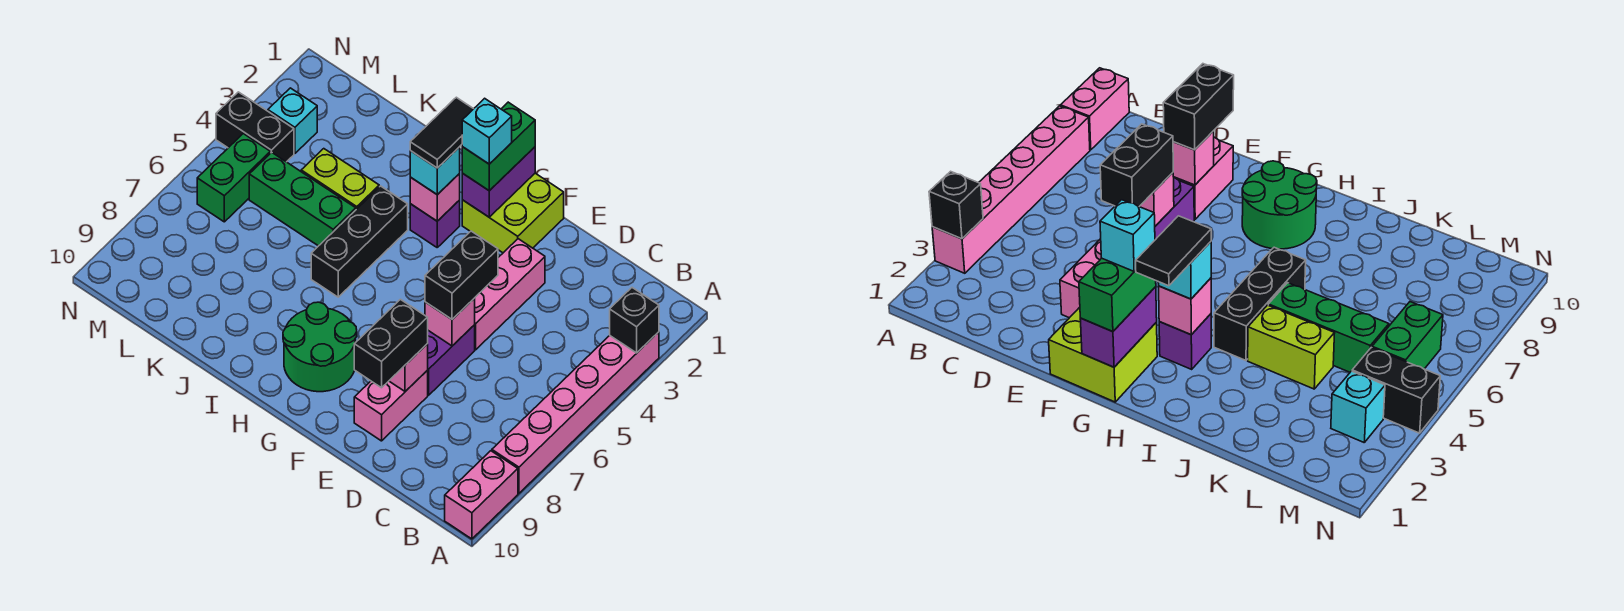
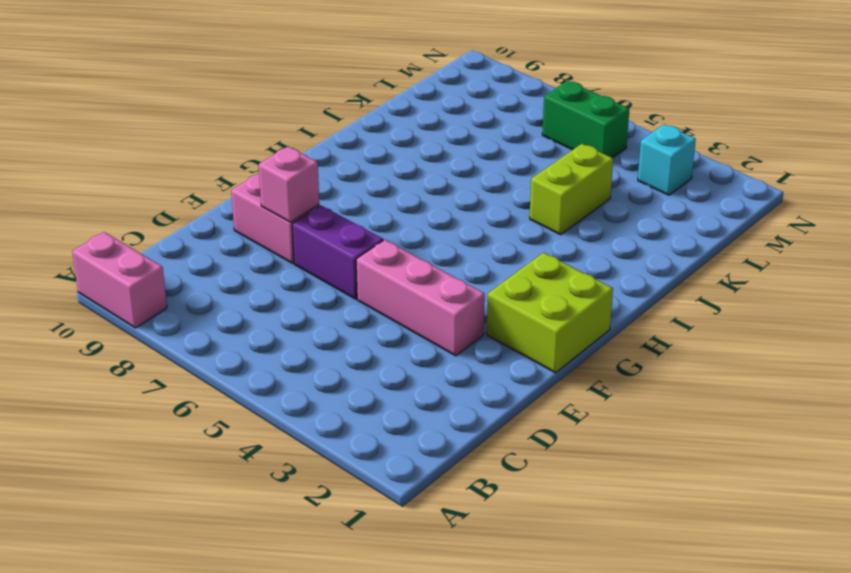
none -> pink brick A3:A8 level 1
none -> green round brick G8:H9 level 1
none -> purple brick H3 level 1

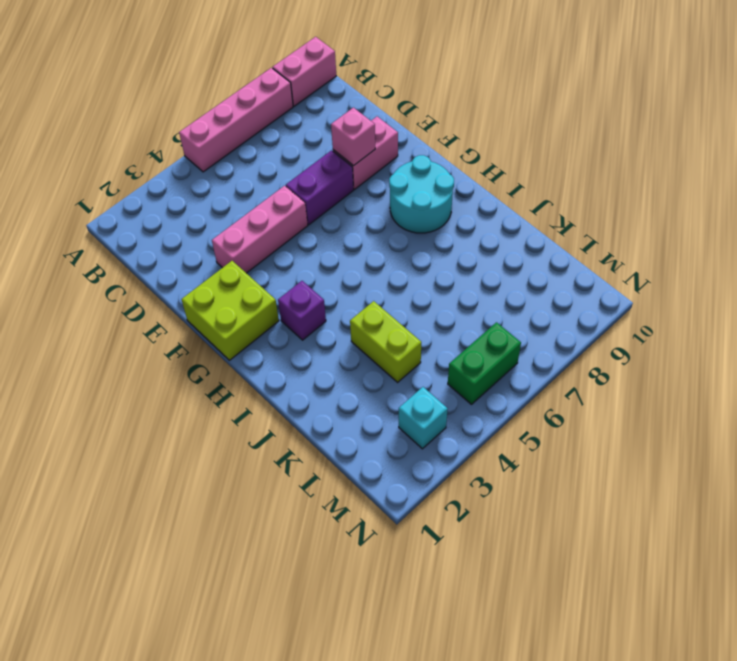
pink brick A5:A8 level 1 -> pink brick A3:A8 level 1
cyan round brick G8:H9 level 1 -> green round brick G8:H9 level 1
none -> black brick I4:I6 level 1
none -> green brick J5:L5 level 1
none -> black brick M4:N4 level 1

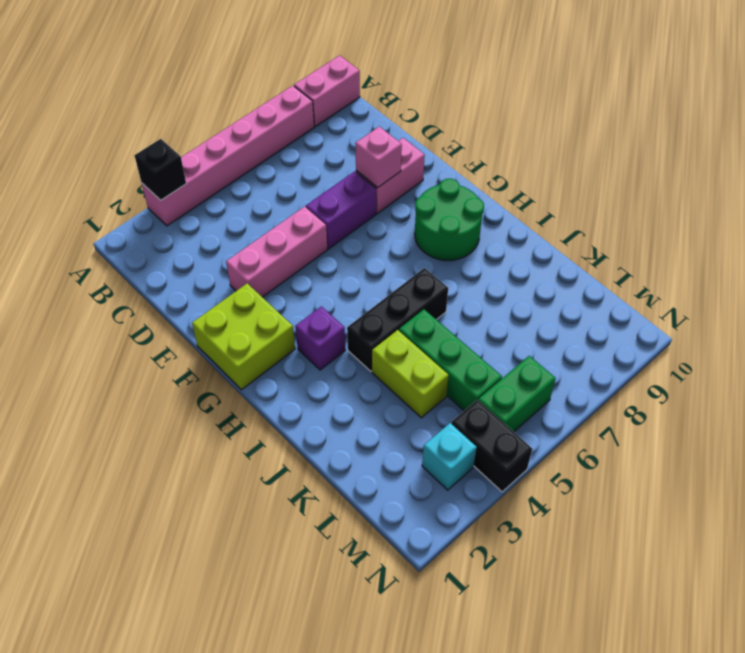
none -> pink brick E6 level 2
none -> purple brick G1:G2 level 2
none -> pink brick H3 level 2

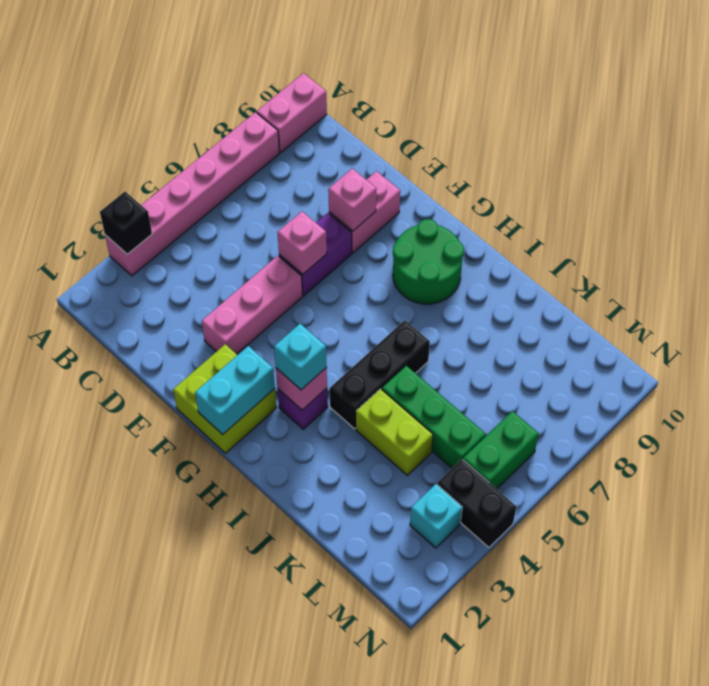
cyan brick G1:G2 level 2 -> purple brick G1:G2 level 2
none -> black brick E5:E6 level 3
none -> black brick E8:E9 level 3
none -> green brick G1:G2 level 3

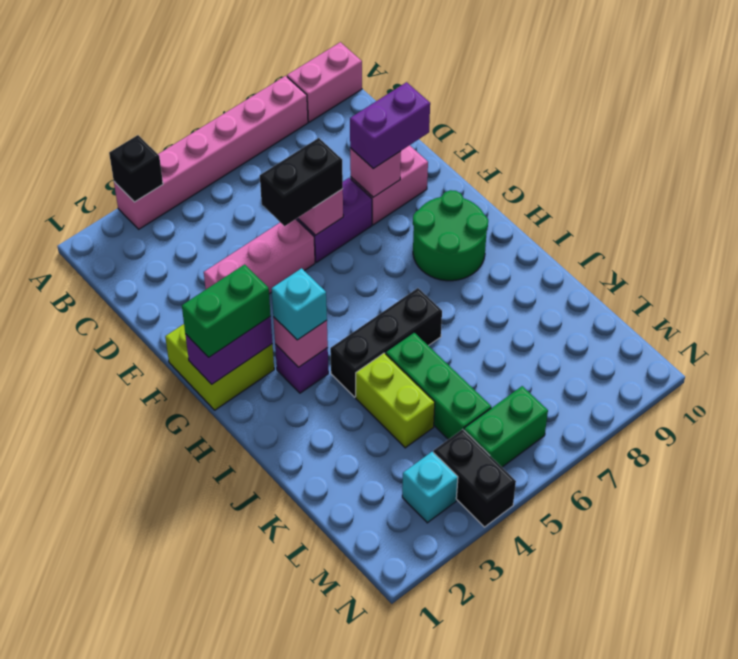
purple brick E8:E9 level 3 -> black brick E8:E9 level 3
none -> cyan brick G2 level 4
none -> black tile H2:H3 level 4

